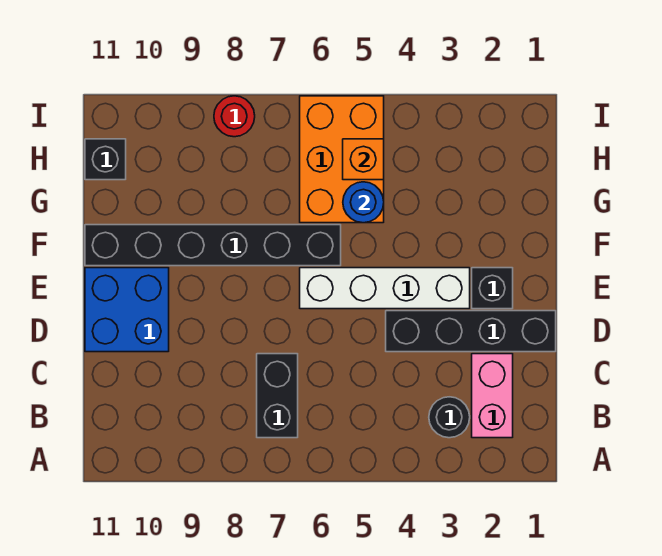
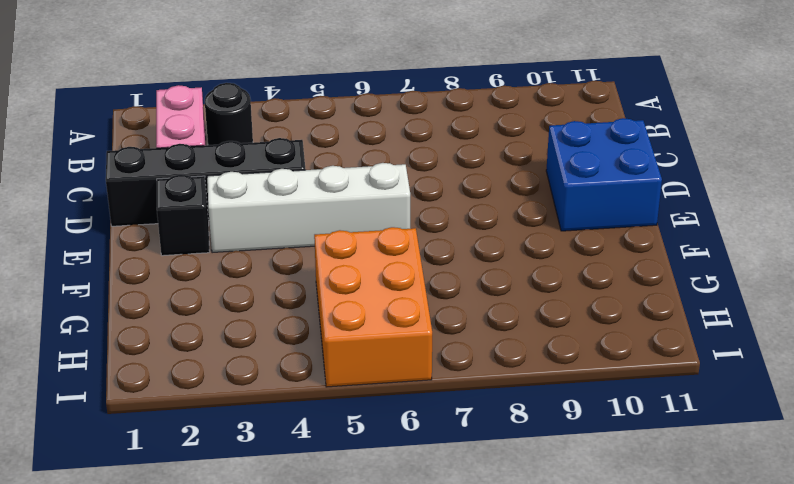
none -> black brick B7:C7 level 1
none -> black brick F6:F11 level 1
none -> black brick H11 level 1

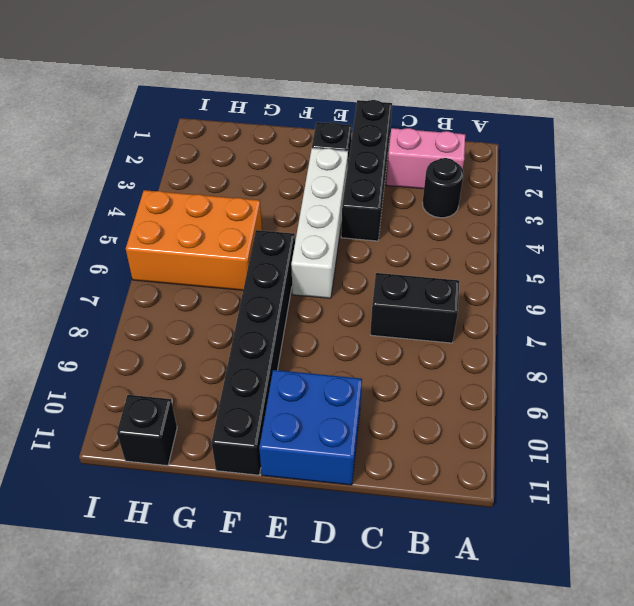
none -> red round brick I8 level 1
none -> blue round brick G5 level 2
none -> orange brick H5 level 2

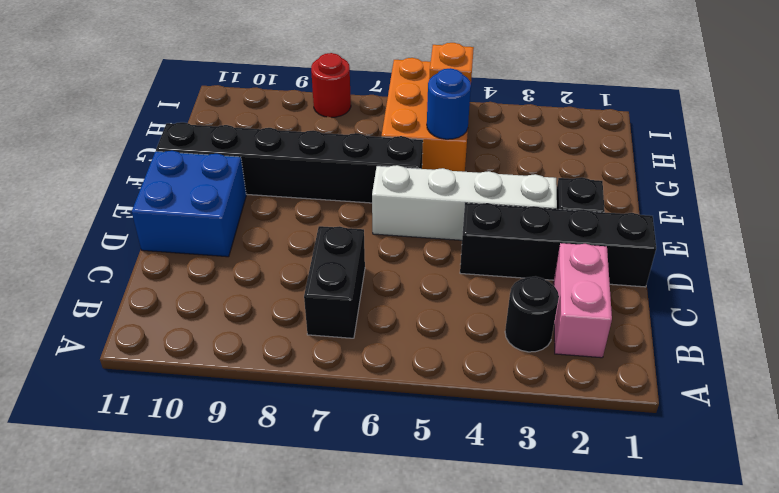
none -> black brick H11 level 1

